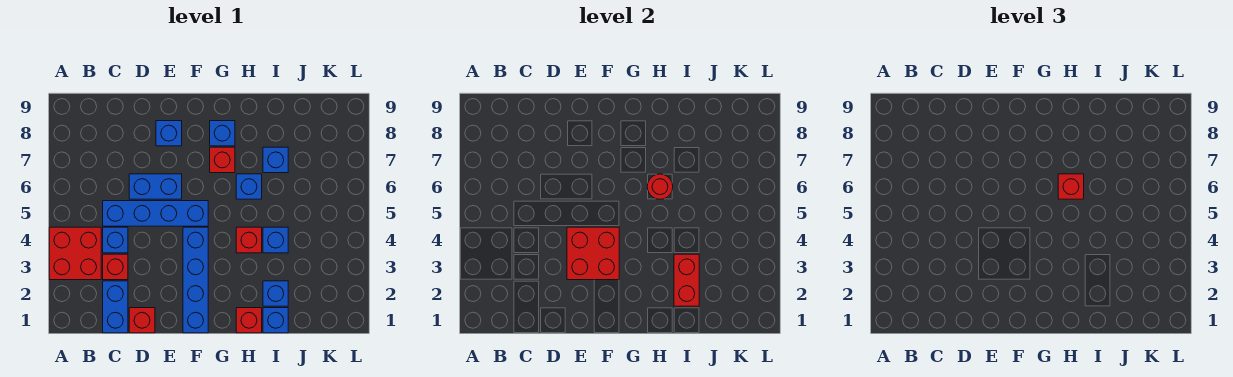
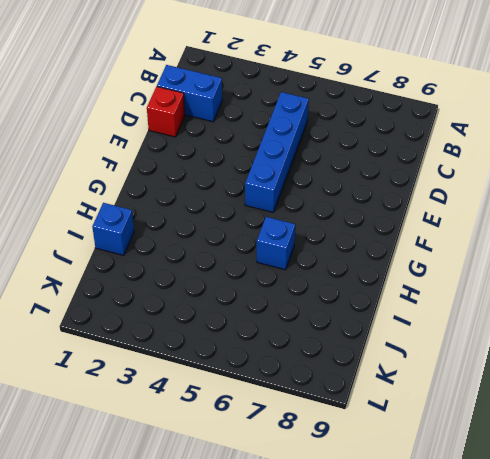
none -> red brick A3:B4 level 1
none -> red brick C3 level 1
none -> blue brick C4 level 1

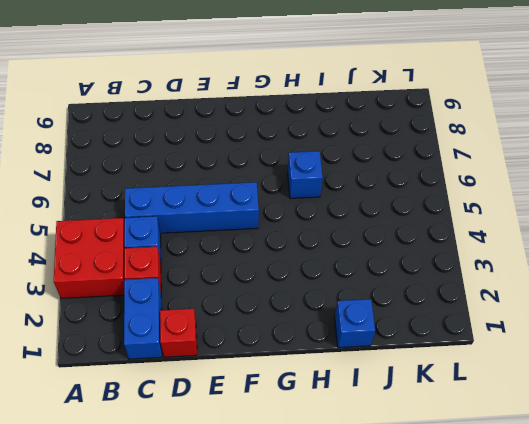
none -> blue brick D6:E6 level 1
none -> blue brick E8 level 1
none -> blue brick F1:F4 level 1

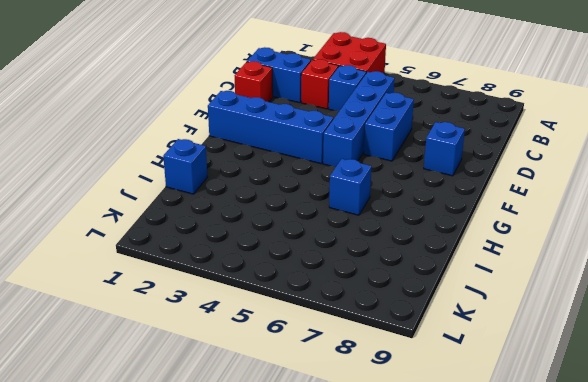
none -> red brick G7 level 1
none -> blue brick G8 level 1
none -> red brick H1 level 1

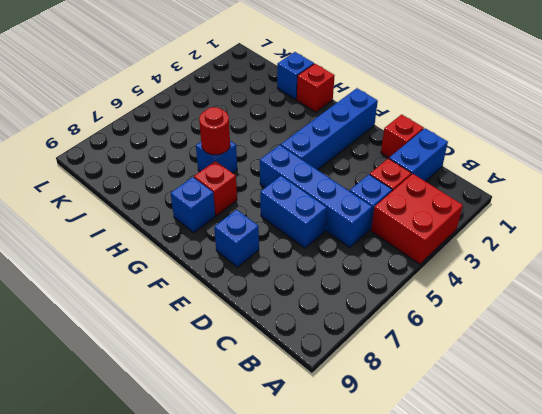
none -> red brick H4 level 1
none -> blue brick I2 level 1
none -> blue brick I4 level 1

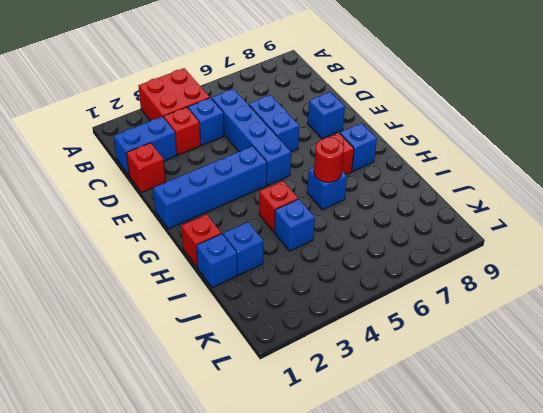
none -> blue brick I7 level 1
none -> red brick E3:F4 level 2
none -> red brick I2:I3 level 2

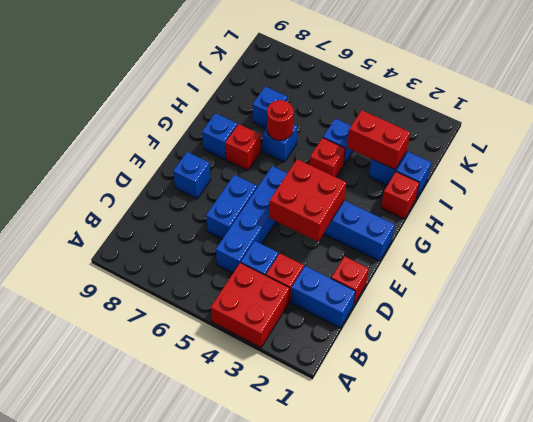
none -> red brick H6 level 3

